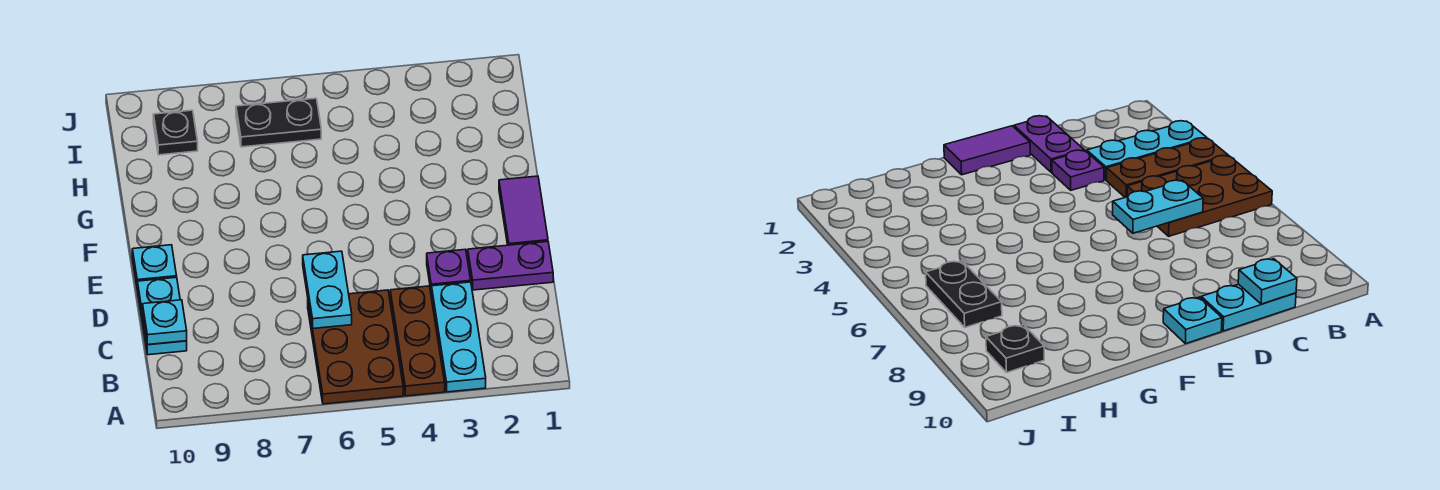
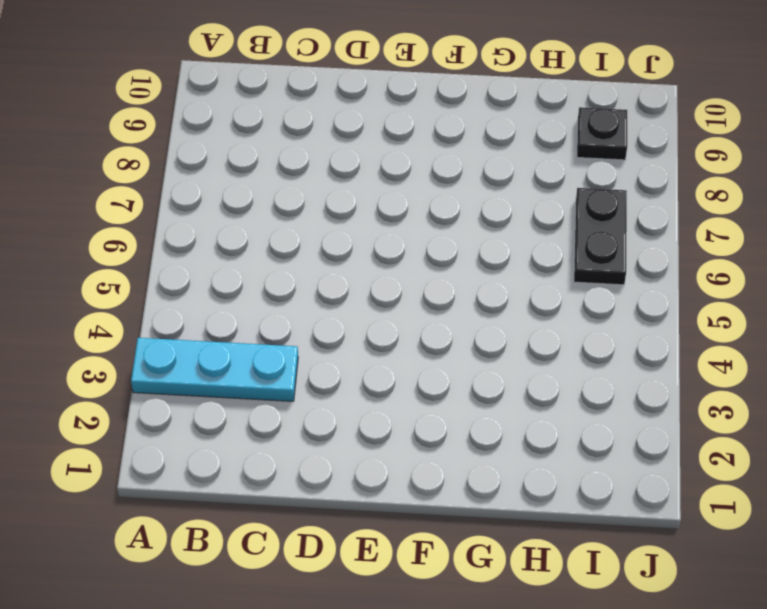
none -> brown plate A4:C4 level 1
none -> brown plate A5:C6 level 1
none -> cyan plate C10:D10 level 1

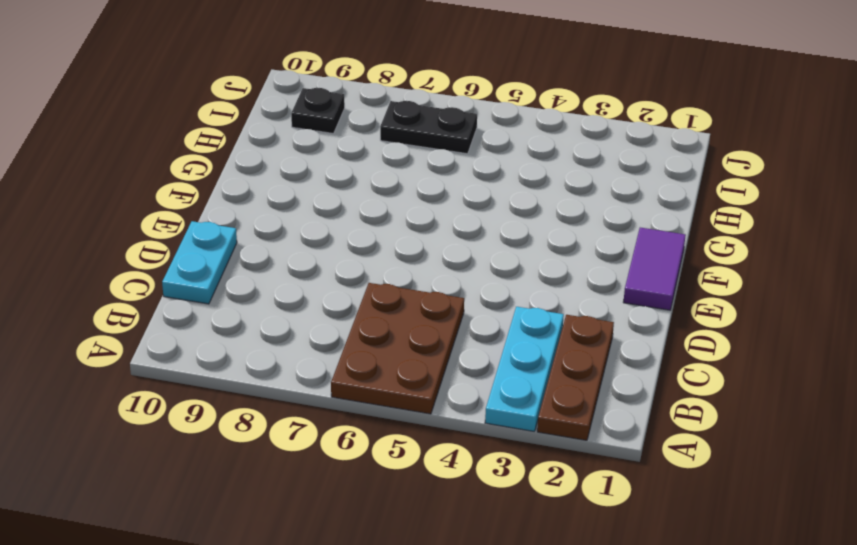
brown plate A2:C2 level 1 -> brown plate A4:C4 level 1
none -> purple plate D1:D2 level 1
none -> purple plate D3 level 1
none -> cyan plate E10 level 1

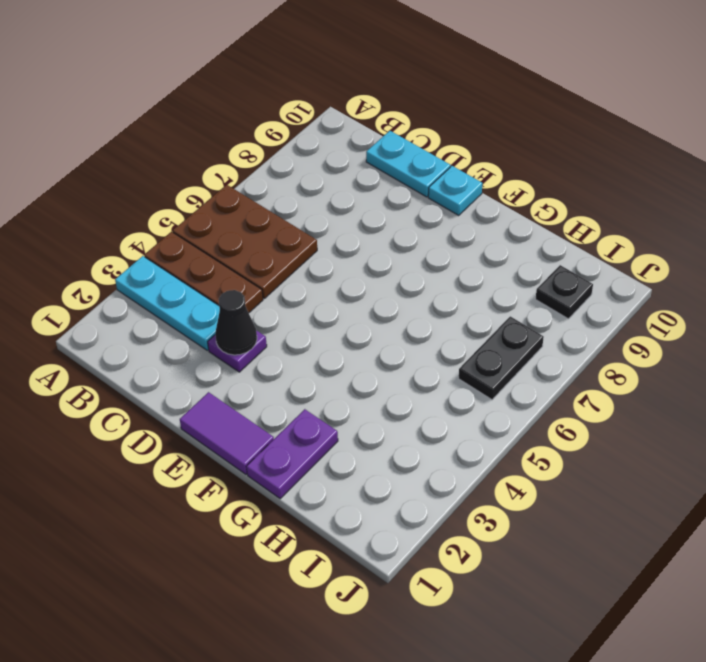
black cone D3 level 2 -> none
purple plate G1:G2 level 1 -> purple plate D1:D2 level 1
none -> cyan plate C6:D6 level 2
none -> cyan plate C10 level 2

